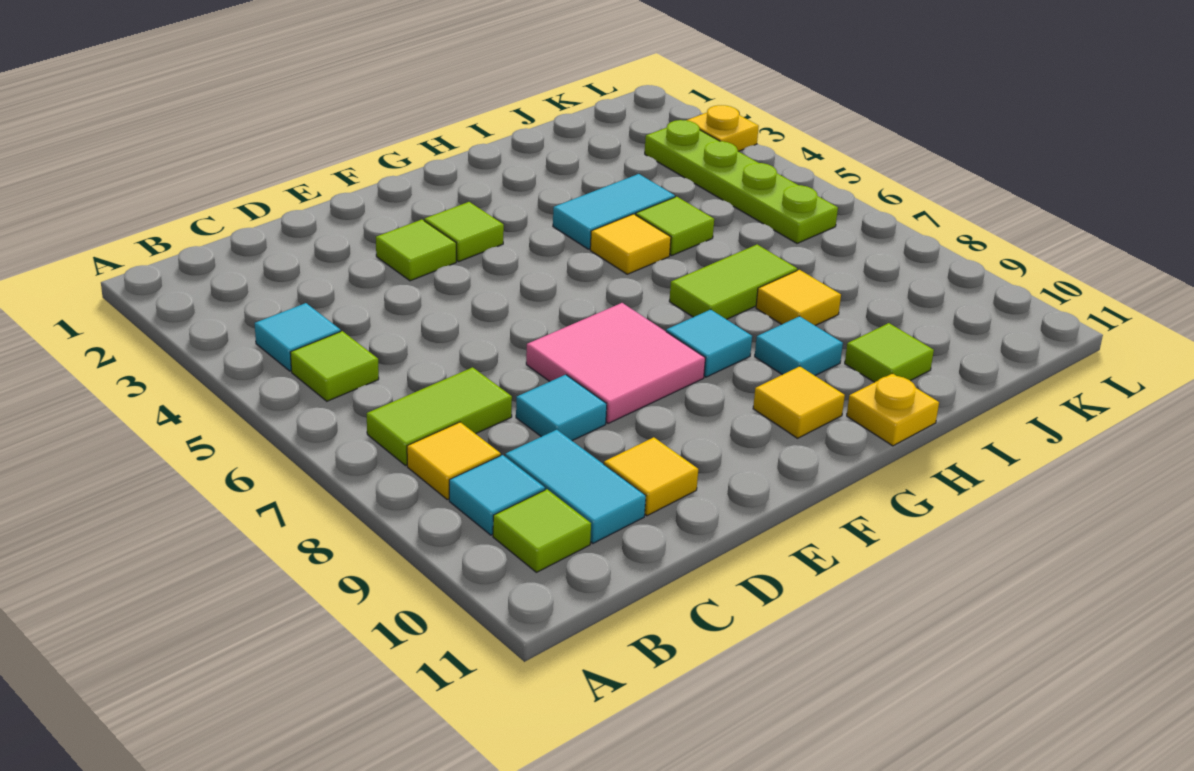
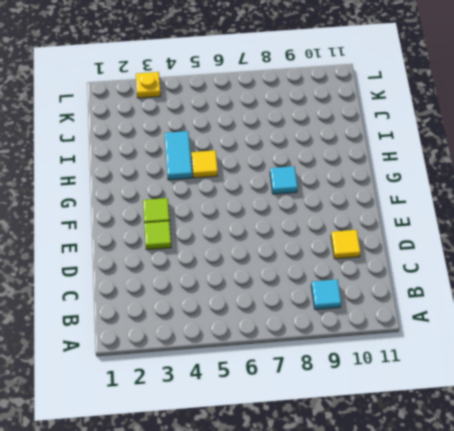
none -> cyan tile B4 level 1
none -> lime tile B5 level 1
none -> lime tile B7:C7 level 1

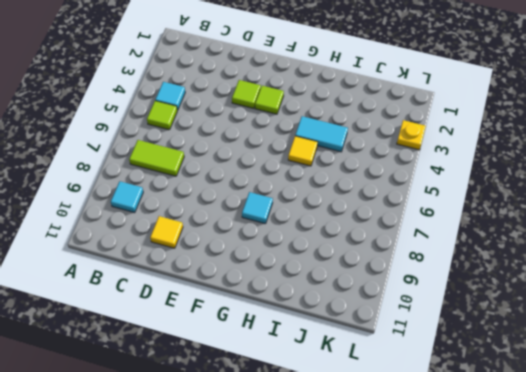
none -> yellow tile B8 level 1
none -> lime tile B10 level 1
none -> cyan tile C9:C10 level 1

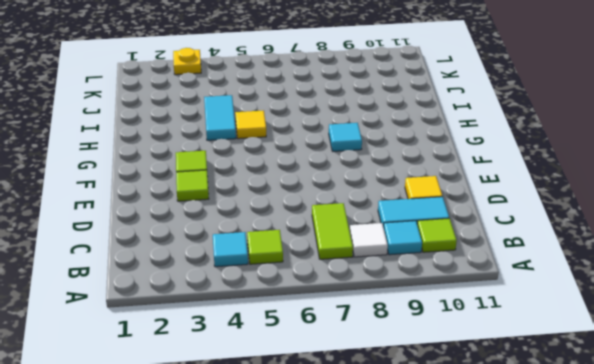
white tile B8 level 1 -> yellow tile B8 level 1
none -> cyan tile D8 level 1
none -> pink tile E7:F8 level 1
none -> yellow tile G10 level 1

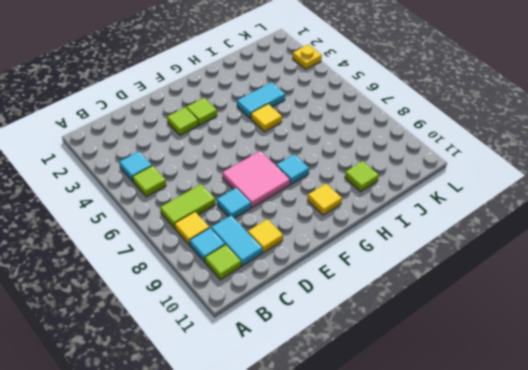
none -> lime tile H7:I7 level 1
none -> cyan tile H9 level 1
none -> yellow plate H11 level 1

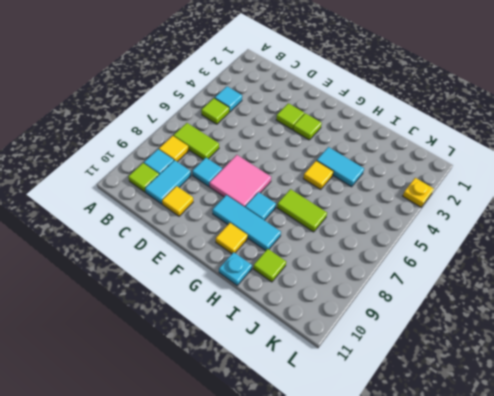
cyan tile F9:H9 level 1 -> cyan tile H9 level 1
cyan plate H11 level 1 -> yellow plate H11 level 1
none -> lime tile I5 level 1
none -> yellow tile I8 level 1
none -> lime plate K3:K6 level 1

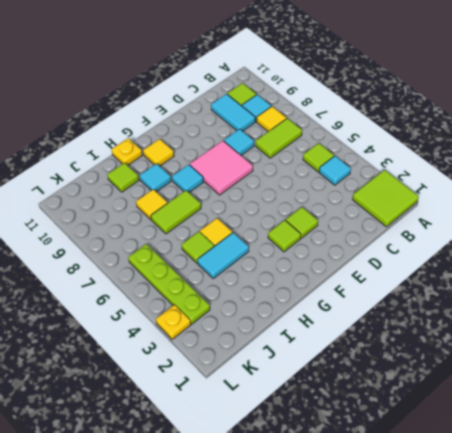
lime tile A1:B2 level 1 -> none
none -> yellow tile D10 level 1

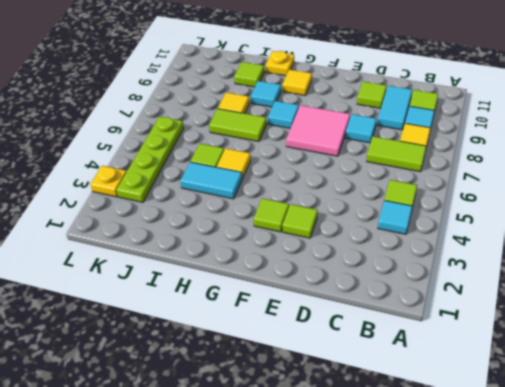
lime tile D10 level 1 -> yellow tile D10 level 1

